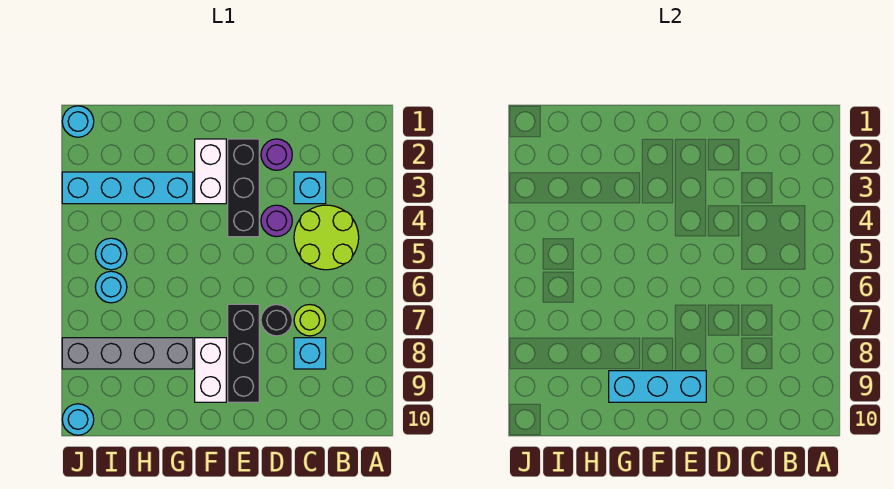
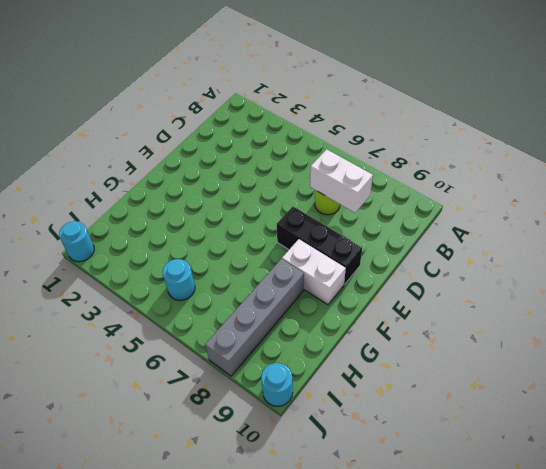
white brick C7:C8 level 2 -> white brick F2:F3 level 1
none -> lime round brick B4:C5 level 1
none -> cyan brick C3 level 1
none -> cyan brick C8 level 1

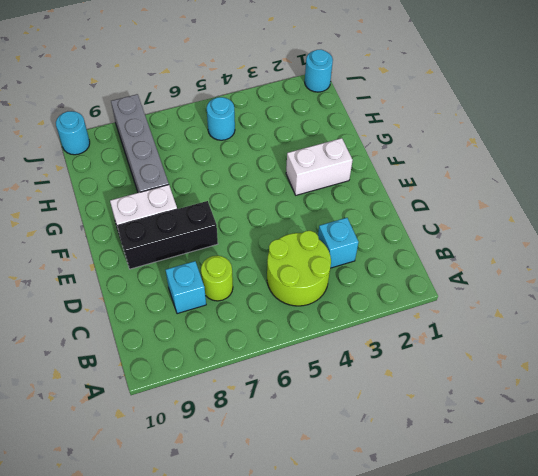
none -> purple round brick D2 level 1
none -> purple round brick D4 level 1
none -> black round brick D7 level 1

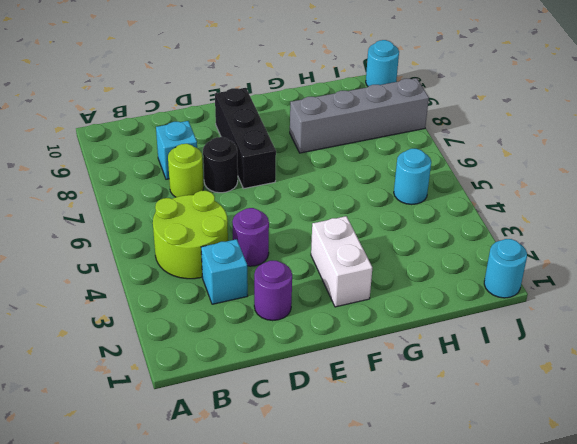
none -> black brick E2:E4 level 1
none -> white brick F8:F9 level 1
none -> cyan brick G3:J3 level 1

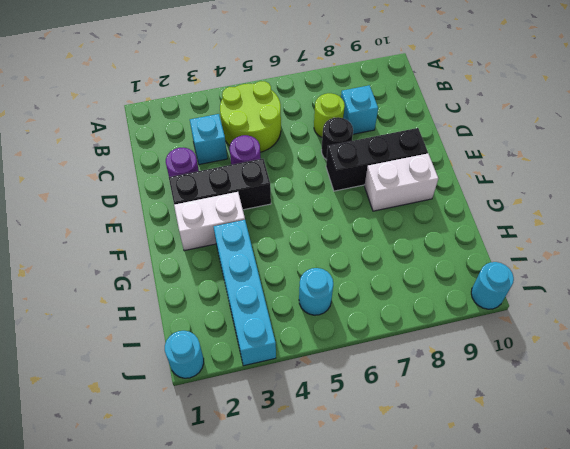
none -> grey brick G8:J8 level 1
none -> cyan round brick I6 level 1
none -> cyan brick E9:G9 level 2

